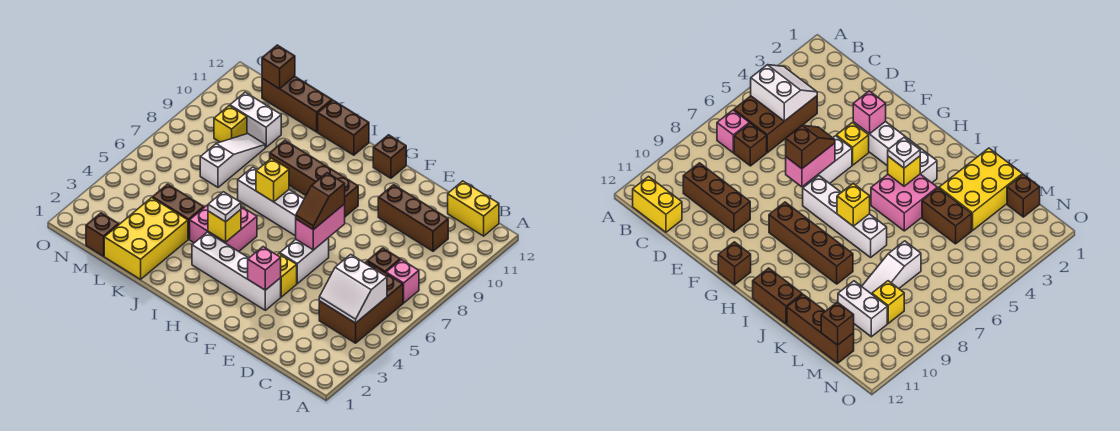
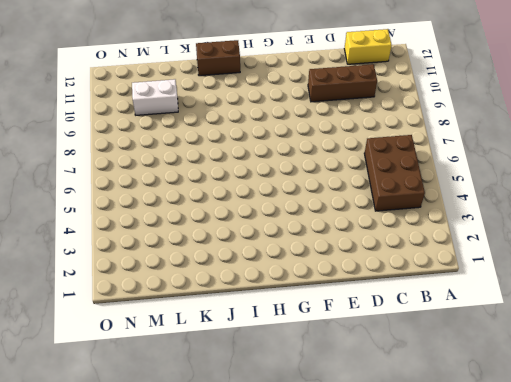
none -> pink brick B7 level 1
none -> brown brick C7 level 1
none -> white brick F3:I3 level 1

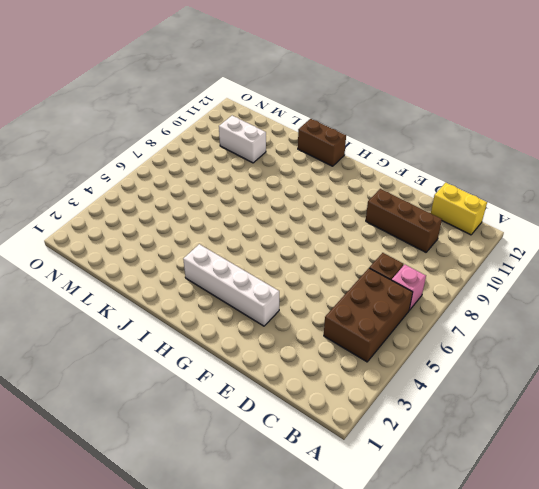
none -> yellow brick F4 level 1
none -> white brick F5:F6 level 1
none -> white brick G7:J7 level 1

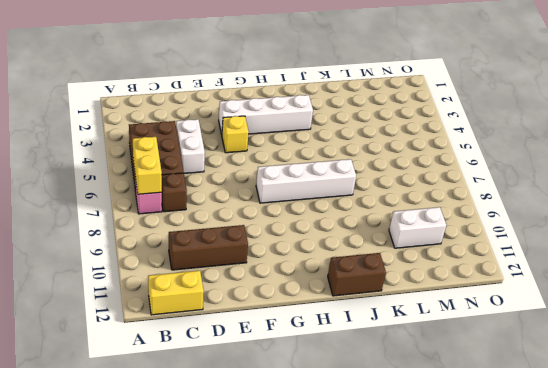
yellow brick B6:B7 level 2 -> none
white brick D4:D5 level 1 -> white brick F5:F6 level 1
none -> brown brick G9:J9 level 1
none -> brown brick G12 level 1
none -> pink brick I4:J5 level 1

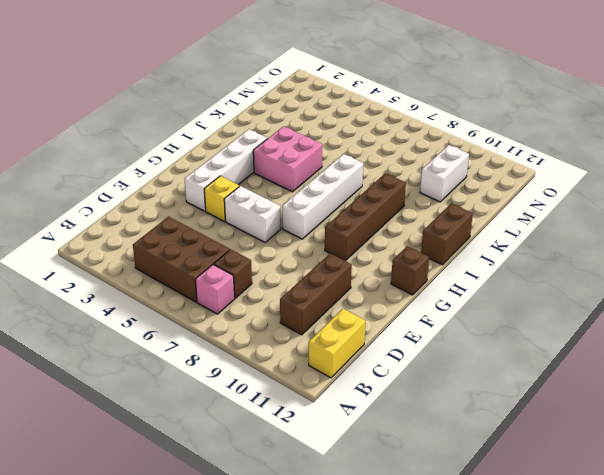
none -> yellow brick K1:L3 level 1
none -> brown brick K4:L4 level 1
none -> brown brick K12:M12 level 1

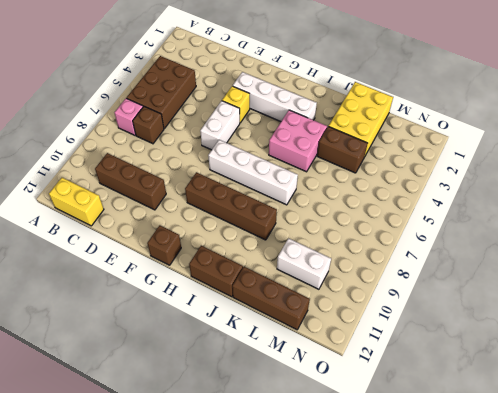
none -> white slope L7:L9 level 1 top 7
none -> brown brick M1 level 1
none -> yellow brick M9 level 1

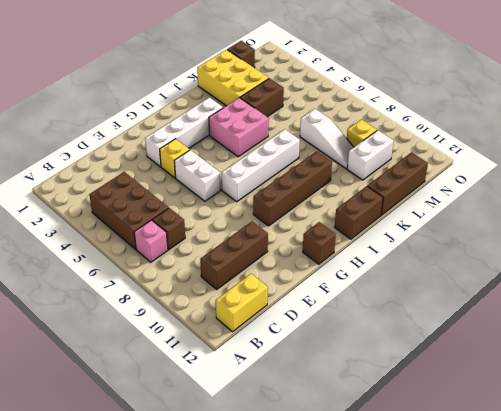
none -> white slope B4:C5 level 2 top 5
none -> pink brick F3 level 2
none -> pink brick F6:F7 level 2

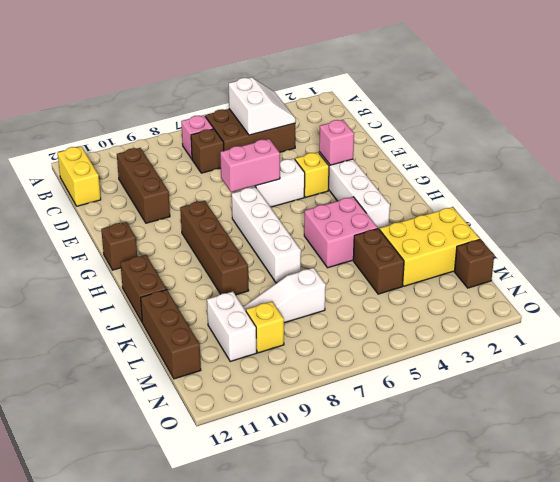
none -> yellow brick I4 level 2
none -> yellow brick I7 level 2
none -> brown brick M12 level 2

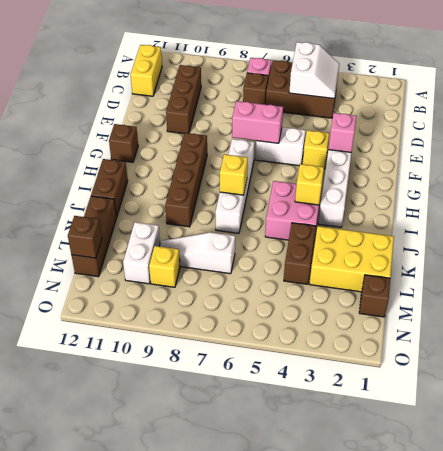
none -> brown slope F6:F7 level 3 top 7
none -> white plate I4 level 3

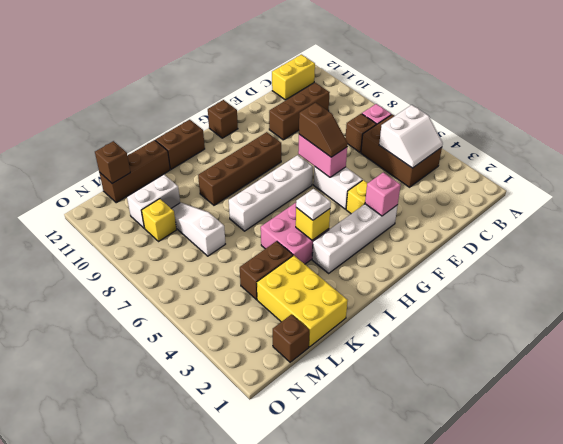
none -> yellow brick I7 level 2

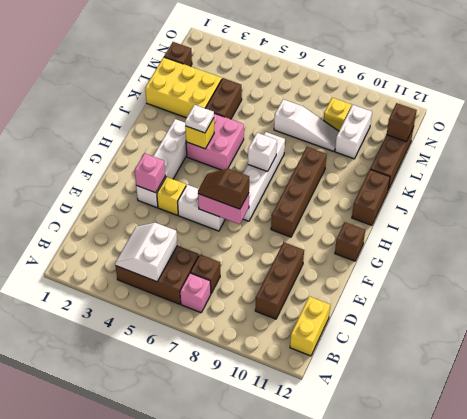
white brick I7 level 2 -> yellow brick I7 level 2

